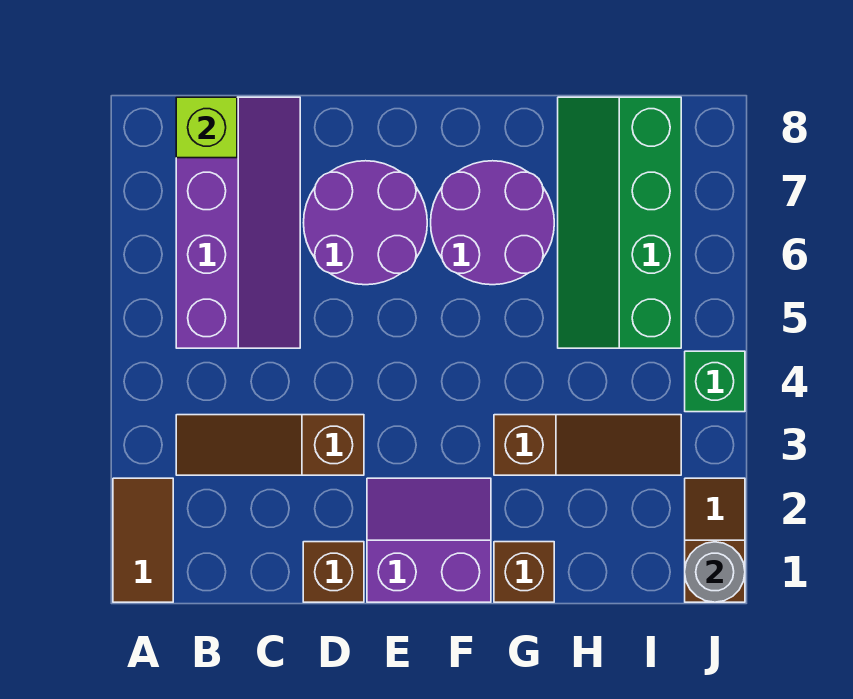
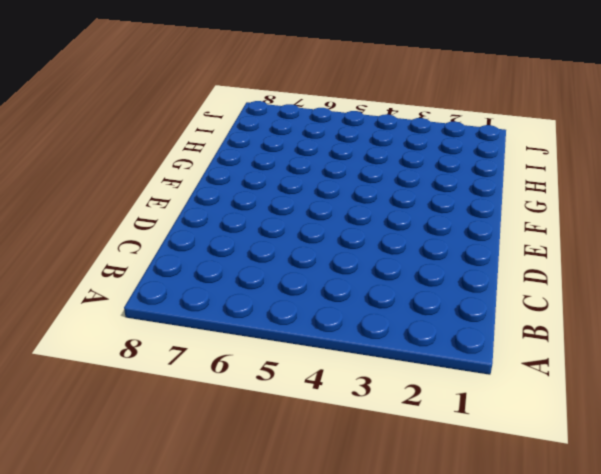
none -> brown tile A1:A2 level 1
none -> brown slope B3:D3 level 1 top D
none -> purple slope B5:C8 level 1 top B

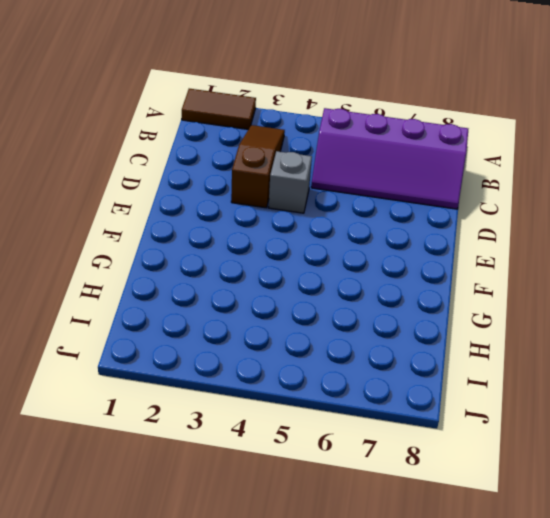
grey brick D4 level 1 -> none
none -> brown brick D1 level 1
none -> purple round brick D6:E7 level 1
none -> purple slope E1:F2 level 1 top 1

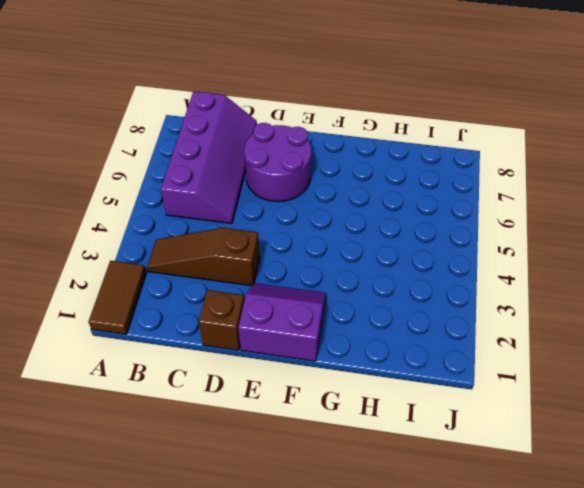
none -> purple round brick F6:G7 level 1
none -> brown brick G1 level 1
none -> brown slope G3:I3 level 1 top G

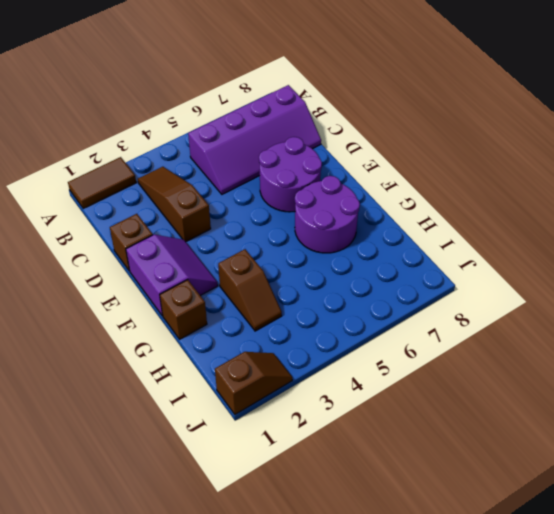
brown slope G3:H3 level 1 top G -> brown slope G3:I3 level 1 top G
none -> green slope H5:I8 level 1 top I
none -> green brick J4 level 1
none -> lime brick B8 level 2

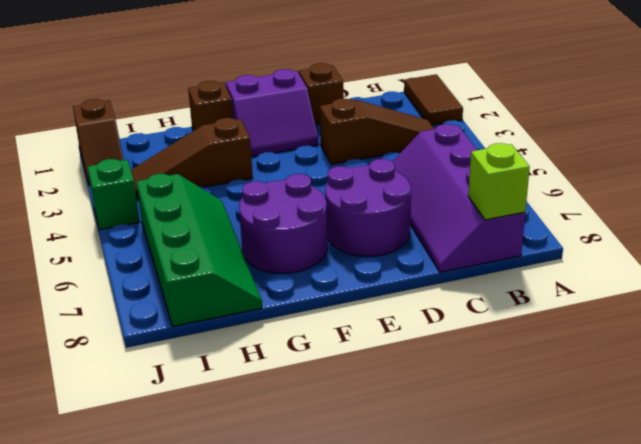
none -> grey round brick J1 level 2

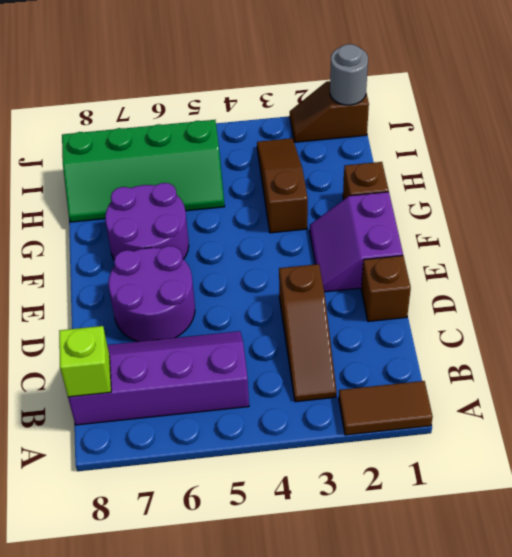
none -> green brick J4 level 1

